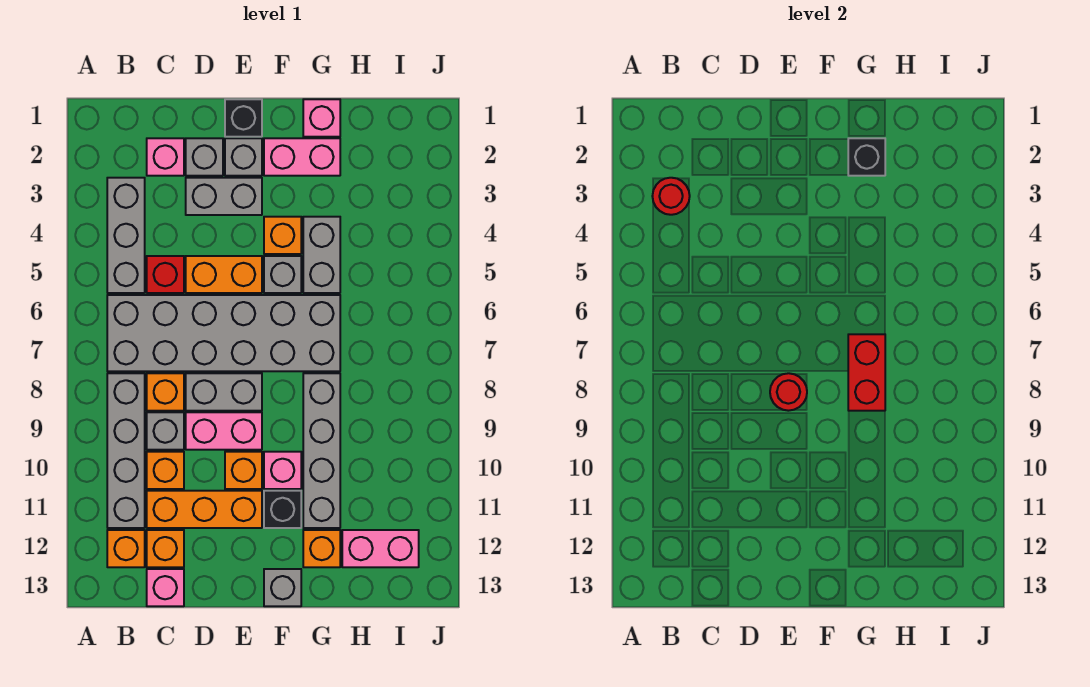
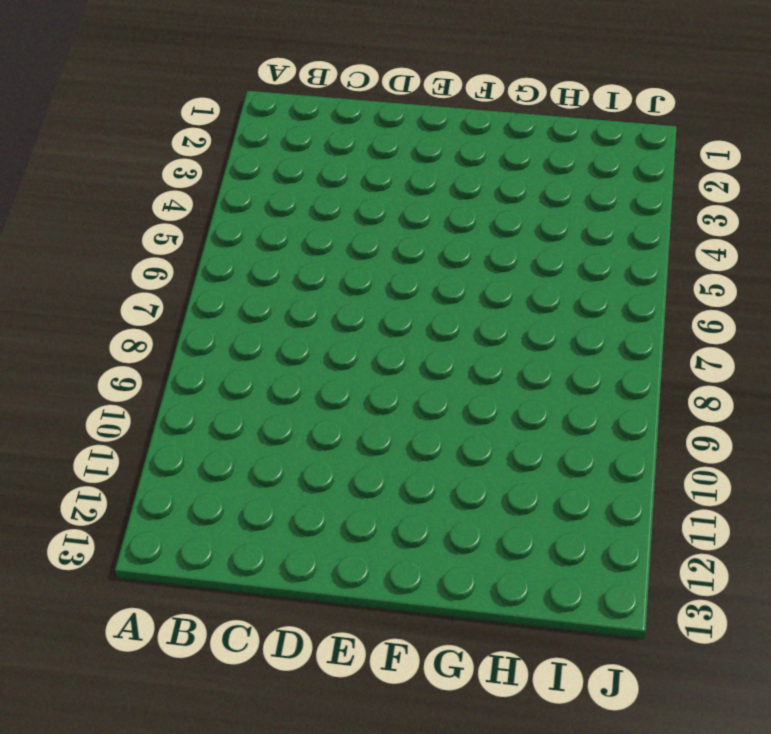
none -> grey brick B3:B5 level 1
none -> grey brick B6:G7 level 1
none -> grey brick B8:B11 level 1
none -> orange brick B12 level 1

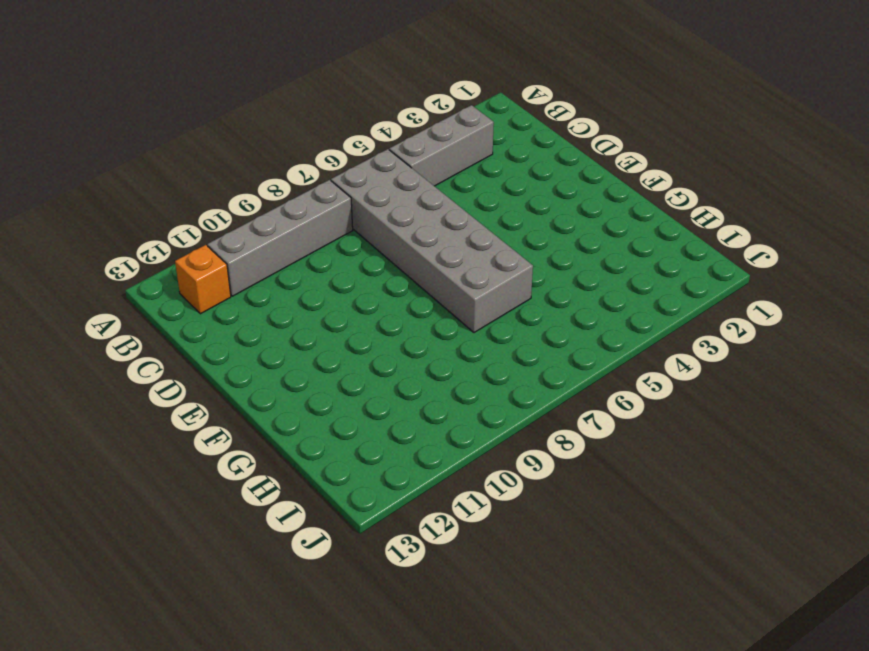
none -> pink brick C2 level 1
none -> red brick C5 level 1
none -> orange brick C8 level 1
none -> grey brick C9 level 1

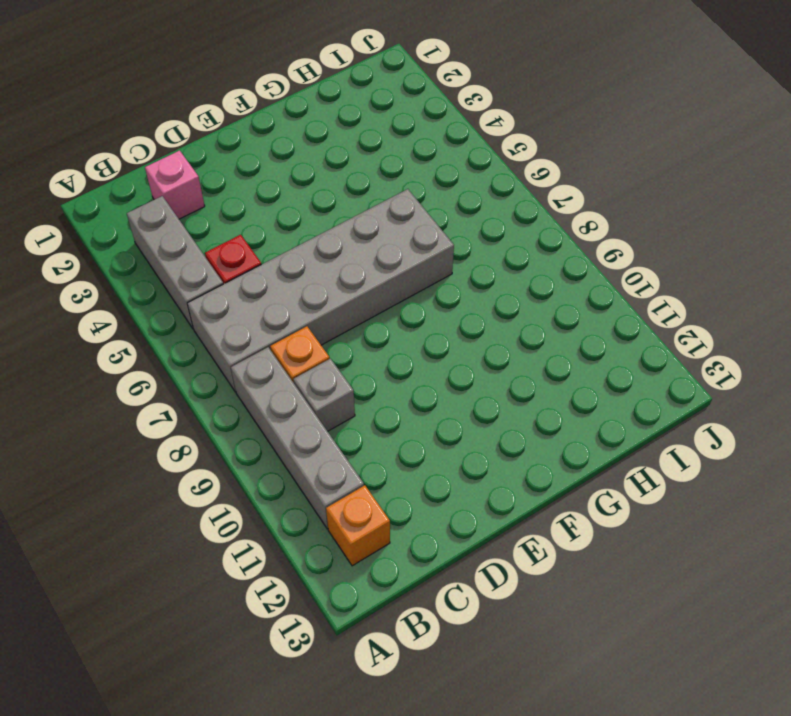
none -> orange brick C10 level 1
none -> orange brick C11:E11 level 1
none -> orange brick C12 level 1
none -> pink brick C13 level 1

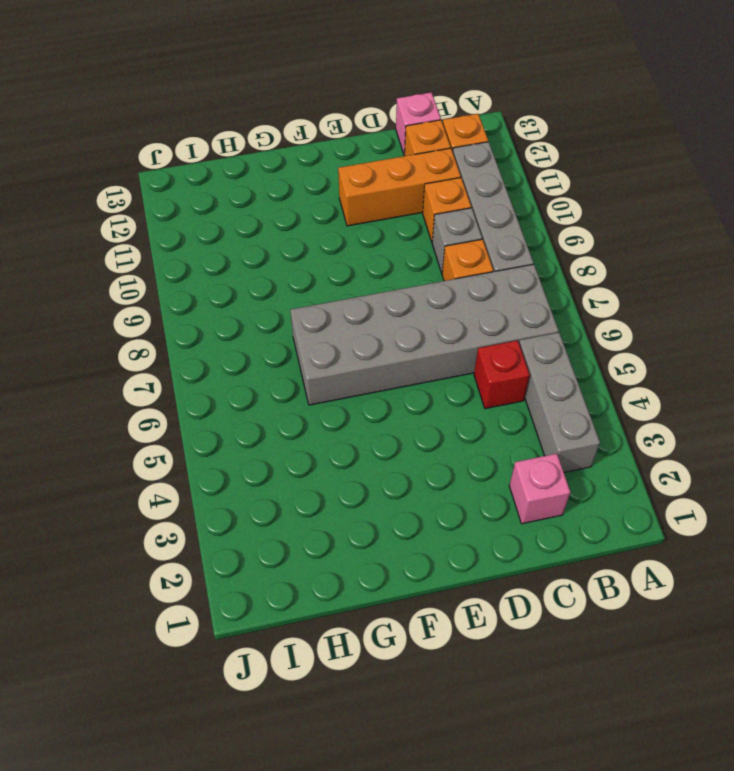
none -> grey brick D2 level 1
none -> grey brick D3:E3 level 1
none -> orange brick D5:E5 level 1
none -> grey brick D8:E8 level 1

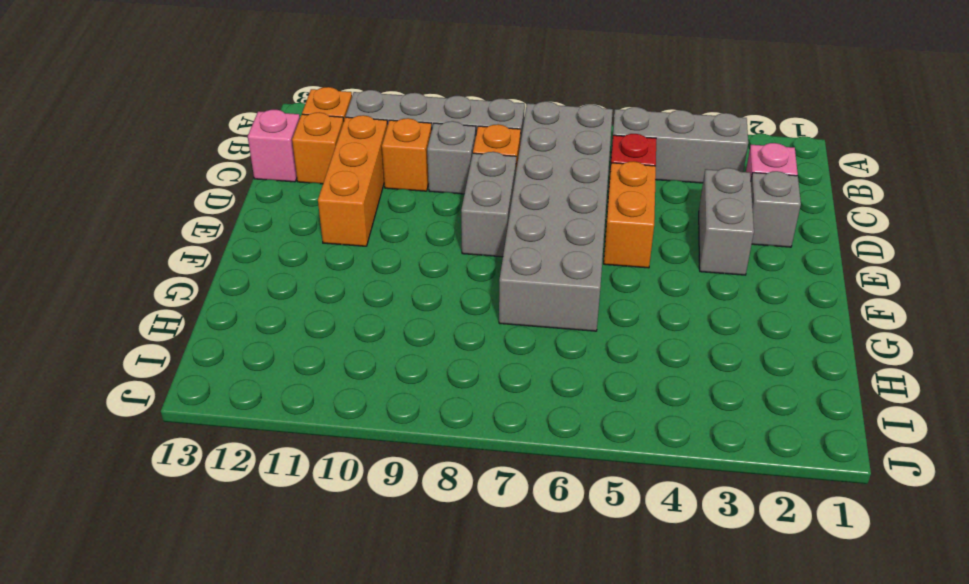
none -> pink brick D9:E9 level 1
none -> black brick E1 level 1
none -> grey brick E2 level 1
none -> orange brick E10 level 1

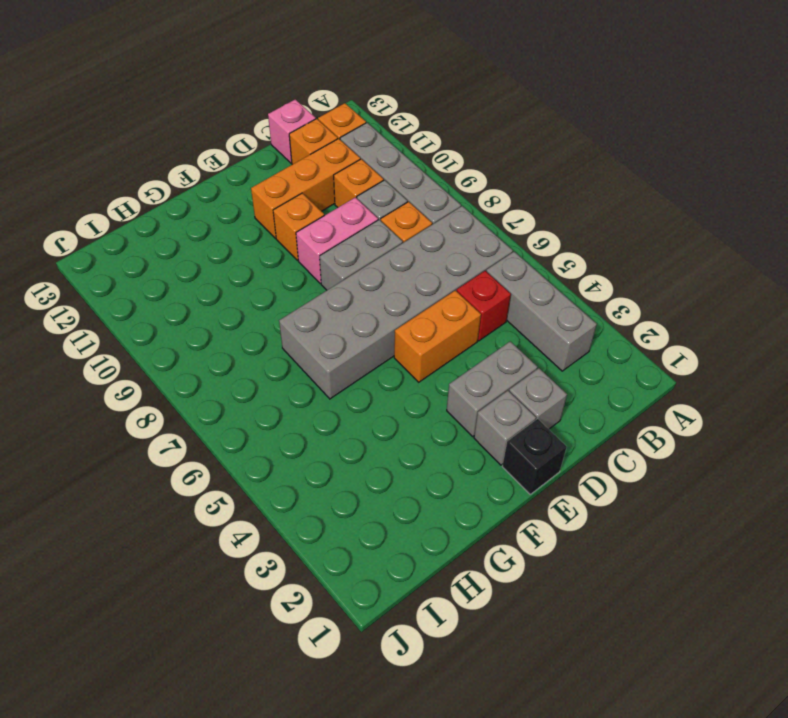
none -> pink brick C2 level 1
none -> pink brick F2:G2 level 1
none -> orange brick F4 level 1
none -> grey brick F5 level 1

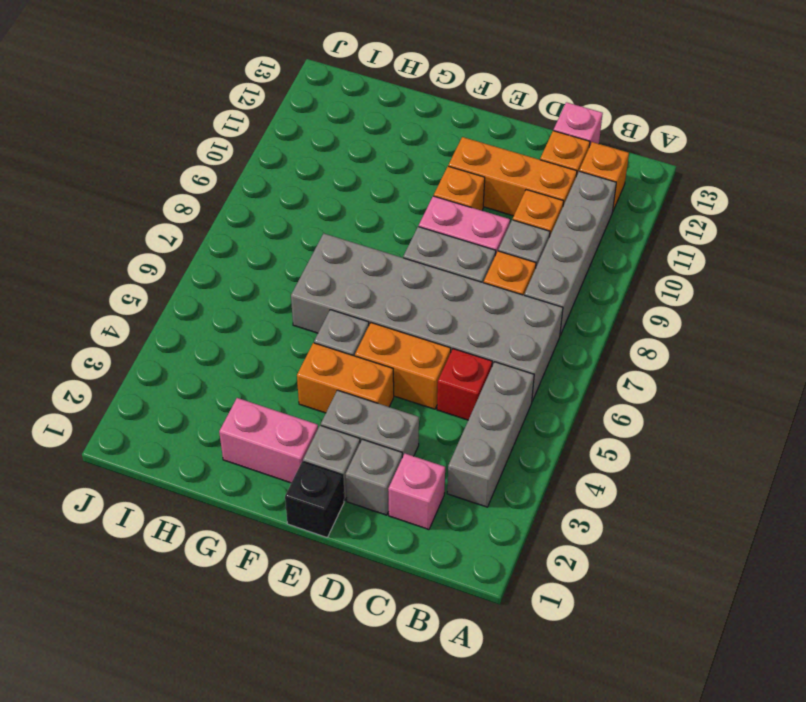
orange brick E4:F4 level 1 -> orange brick F4 level 1
none -> pink brick F10 level 1
none -> black brick F11 level 1
none -> grey brick F13 level 1
none -> pink brick G1 level 1

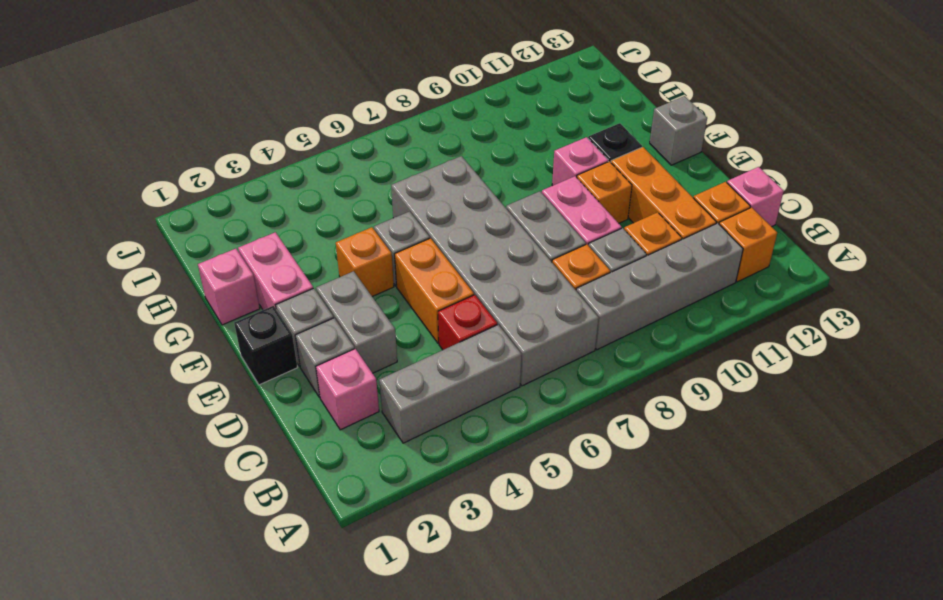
none -> grey brick G4:G5 level 1
none -> grey brick G8:G11 level 1
none -> orange brick G12 level 1
none -> pink brick H12:I12 level 1

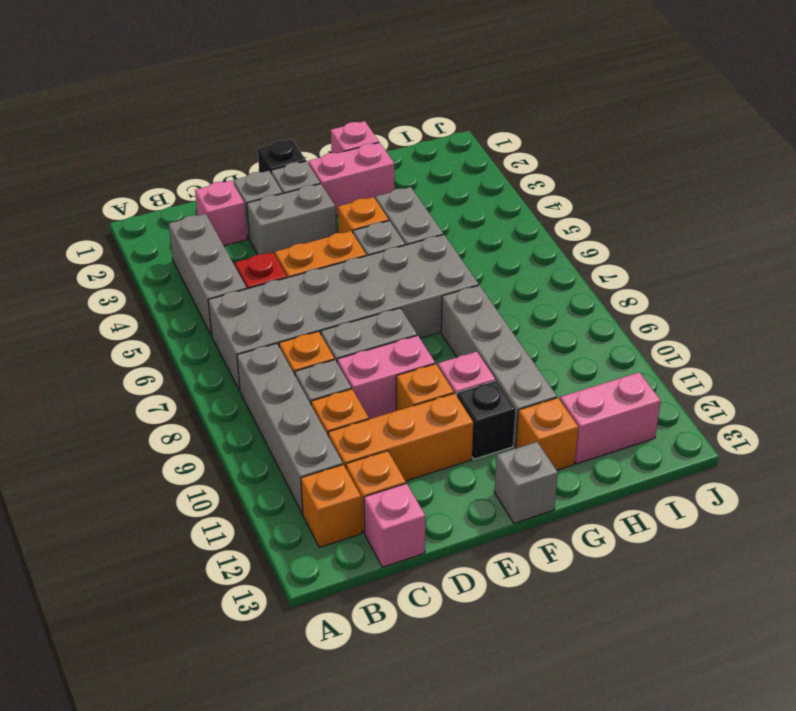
none -> red round brick B3 level 2
none -> red round brick E8 level 2
none -> black brick G2 level 2
none -> red brick G7:G8 level 2

